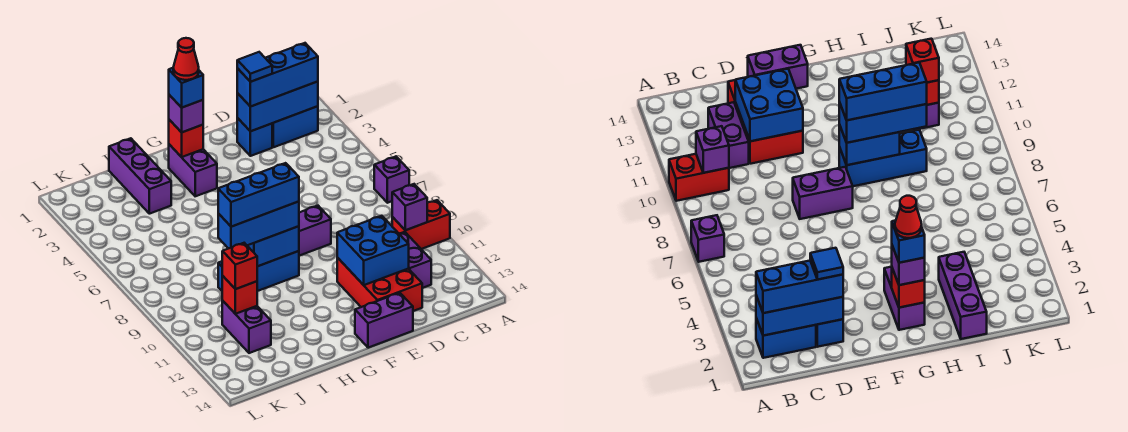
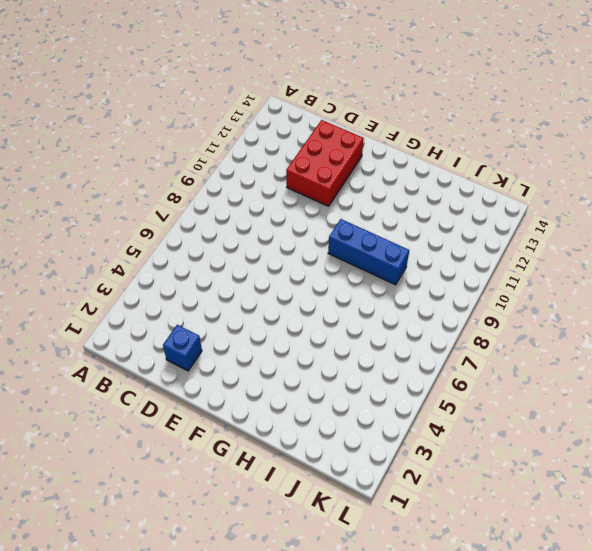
none -> purple brick A7 level 1
none -> red brick A10:B10 level 1
none -> blue brick B2:C2 level 1

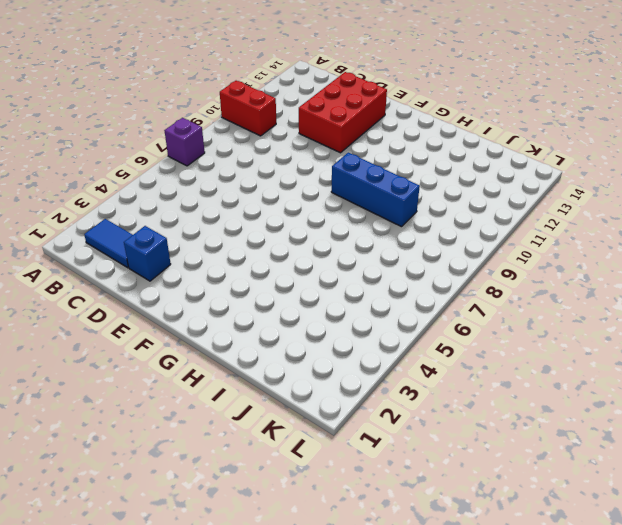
blue tile B2:C2 level 1 -> blue brick B2:C2 level 1
none -> purple brick C11:C12 level 1
none -> purple brick E8:F8 level 1
none -> purple brick E14:F14 level 1

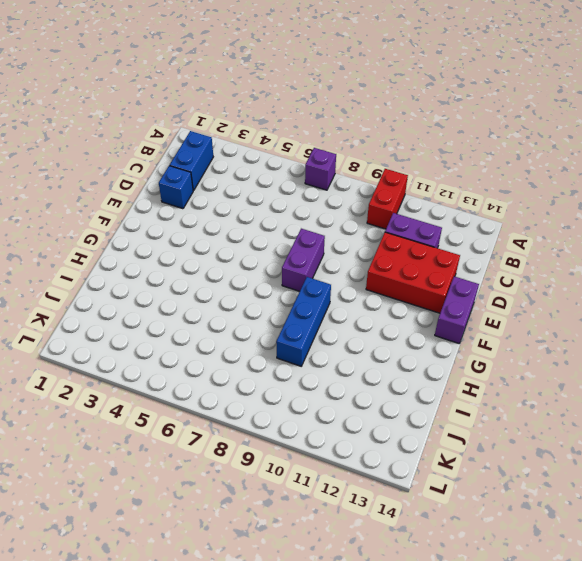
none -> purple brick G2:G3 level 1
none -> purple brick I1:I3 level 1
none -> purple brick J11:J12 level 1

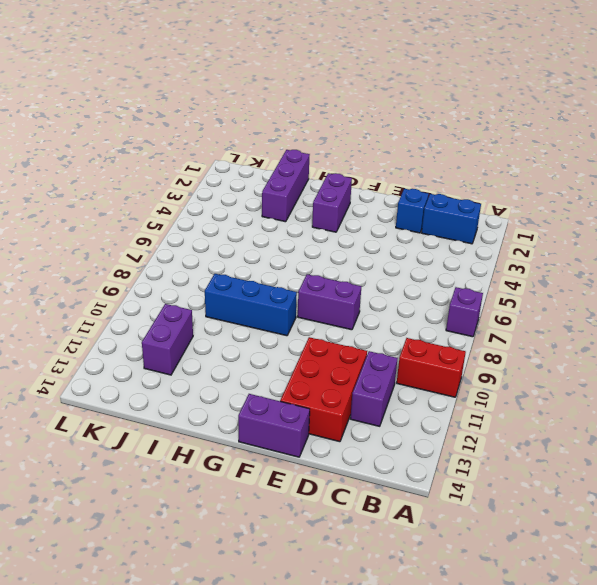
none -> blue brick B2:D2 level 2
none -> purple brick B10 level 2
none -> blue brick D11:E12 level 2

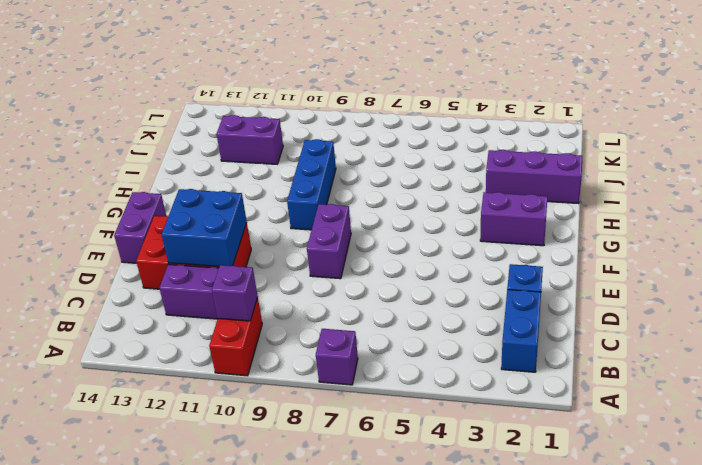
none -> blue brick B2:D2 level 2
none -> red brick G2 level 2
none -> blue brick G9:H9 level 2

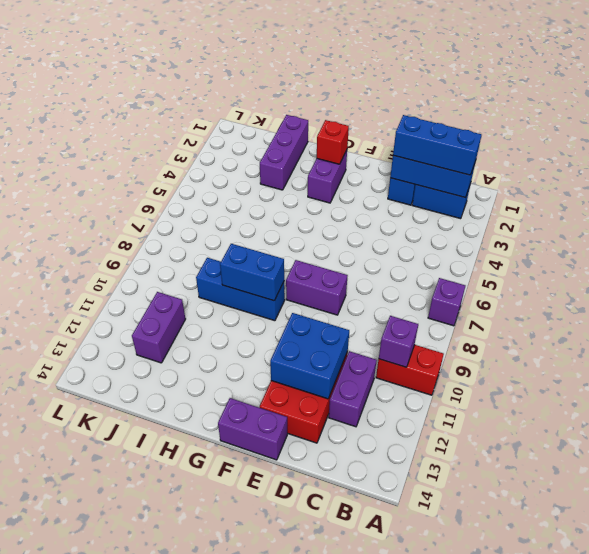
none -> red brick J11 level 2
none -> purple brick G2 level 3
none -> blue brick G9:I9 level 3

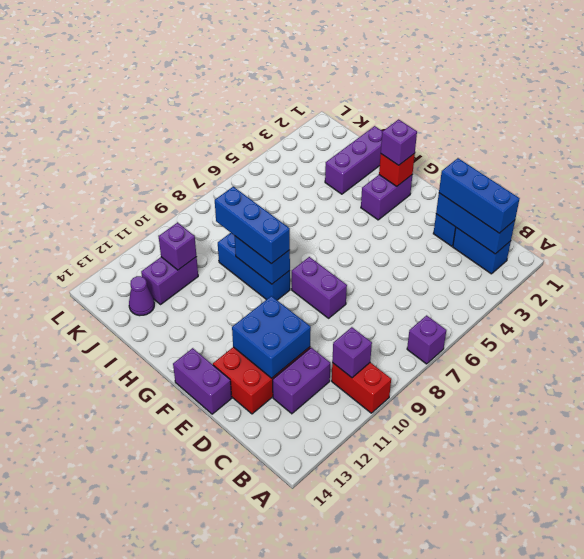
purple brick J11 level 2 -> red brick J11 level 2
purple cone J13 level 1 -> none
none -> red brick J11 level 3
none -> blue tile D2 level 4
none -> blue brick G2 level 4

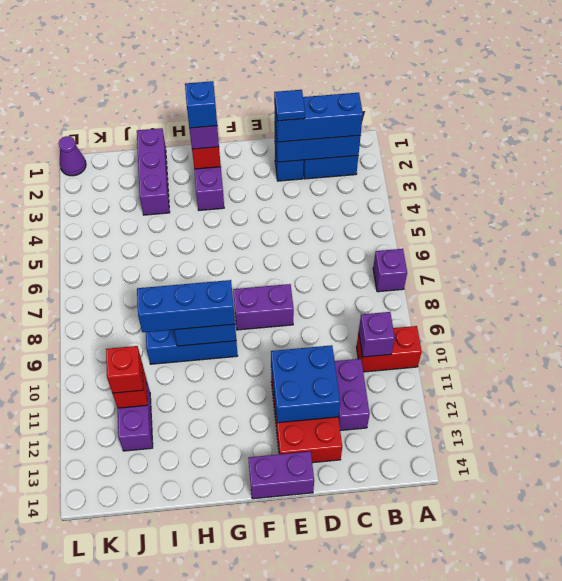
purple cone L1 level 1 -> none
none -> blue brick G9:I9 level 4
none -> red cone G2 level 5

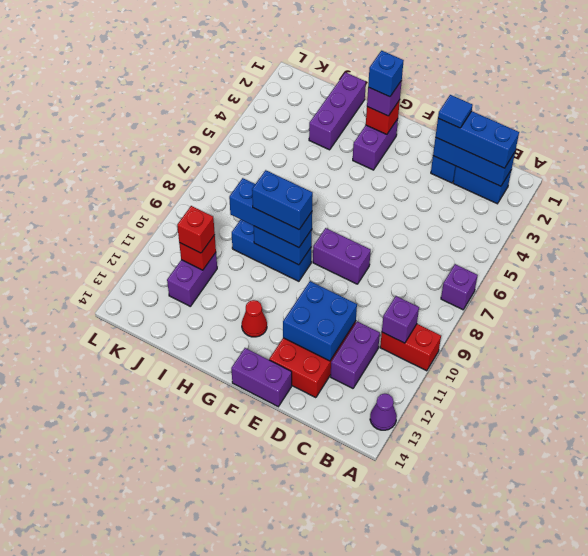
purple cone A13 level 1 -> none
blue brick G9:H9 level 4 -> blue brick G9:I9 level 4
red cone G12 level 1 -> red cone G2 level 5

